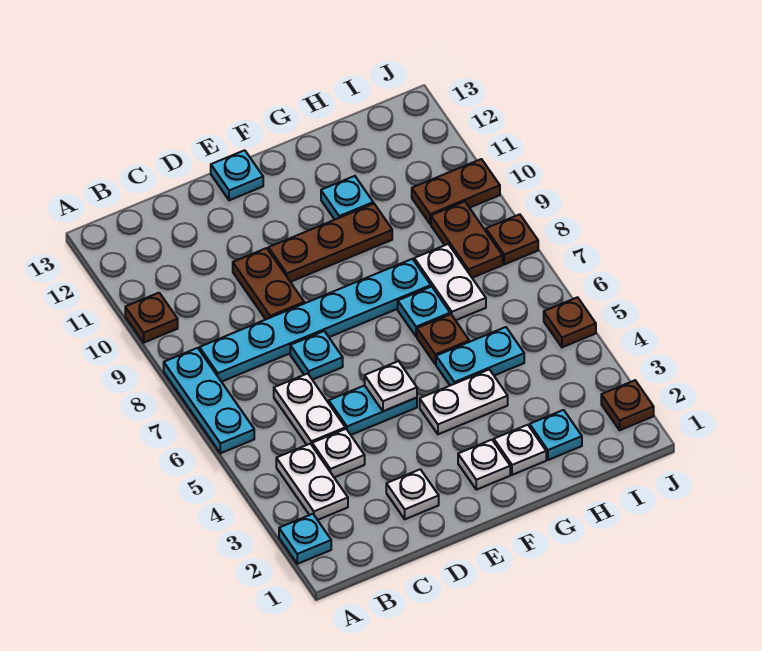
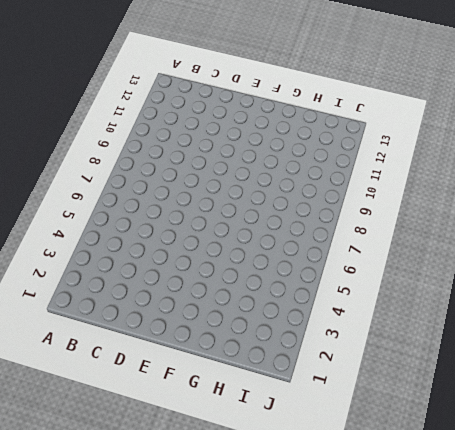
none -> cyan plate A2 level 1
none -> cyan plate A6:A8 level 1
none -> brown plate A10 level 1

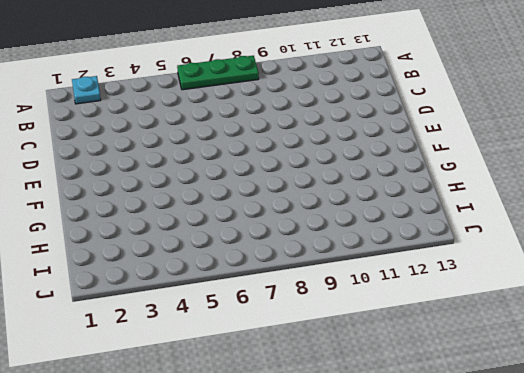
green plate A6:A8 level 1 -> cyan plate A6:A8 level 1
none -> brown plate A10 level 1
none -> white plate B3:B4 level 1
none -> cyan plate B8:G8 level 1

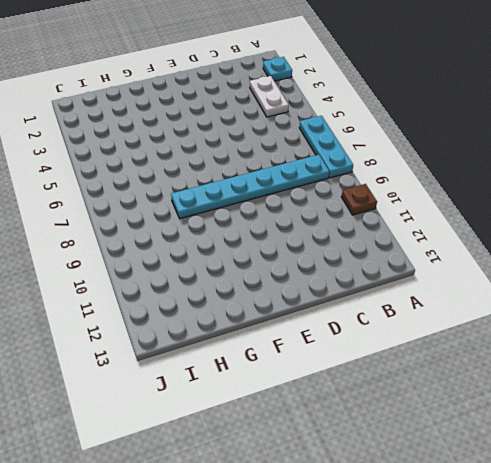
none -> white plate C4 level 1
none -> white plate C5:C6 level 1
none -> white plate D2 level 1

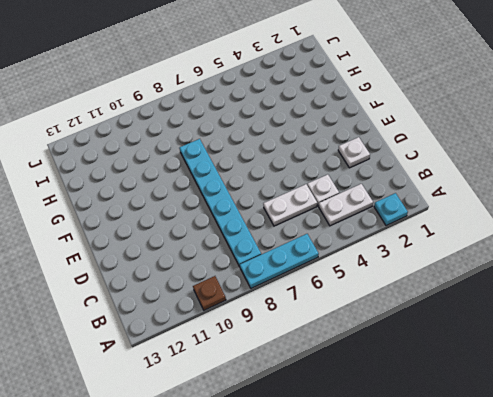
none -> cyan plate D5:E5 level 1
none -> cyan plate D7 level 1
none -> brown plate D9:D10 level 1

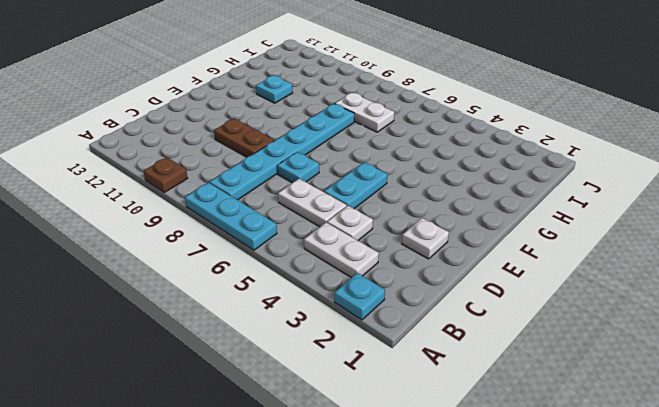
none -> brown plate E10:G10 level 1
none -> cyan plate E13 level 1
none -> white plate F2 level 1

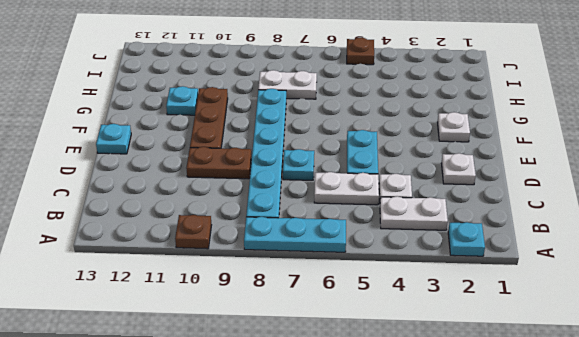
none -> white plate F4:G4 level 1
none -> white plate G2 level 1
none -> cyan plate G5:H5 level 1

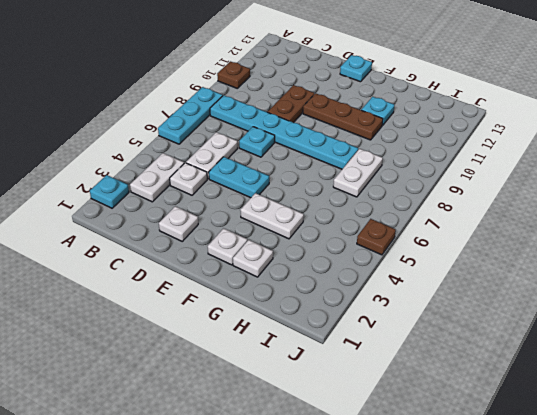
none -> cyan plate G5:H5 level 1
none -> brown plate G6 level 1
none -> cyan plate G7 level 1

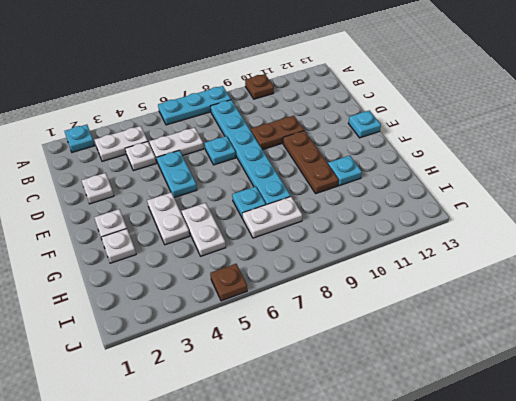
white plate G5:H5 level 1 -> cyan plate G5:H5 level 1
none -> brown plate G6 level 1
none -> cyan plate H2 level 1
none -> brown plate I8:I9 level 1

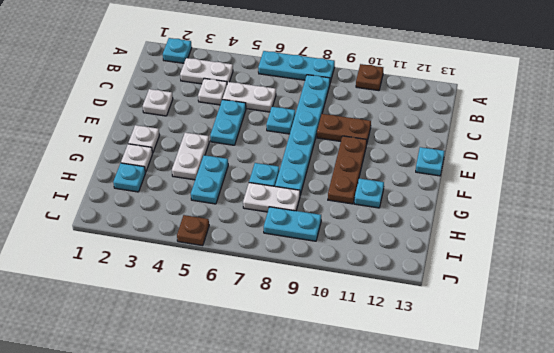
cyan plate I8:I9 level 1 -> brown plate I8:I9 level 1
none -> brown plate G6 level 1
none -> brown plate I10:J10 level 1
none -> brown plate J2 level 1

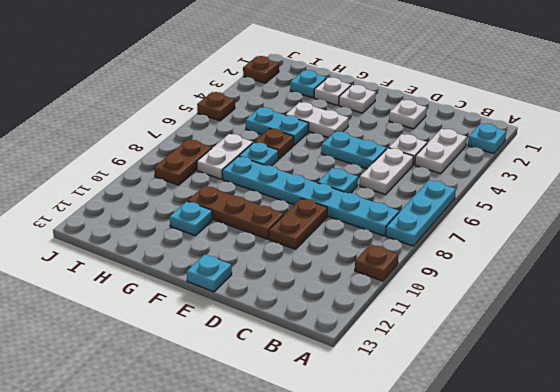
none -> brown plate I10:J10 level 1
none -> brown plate J8 level 1
none -> white plate E5 level 2

